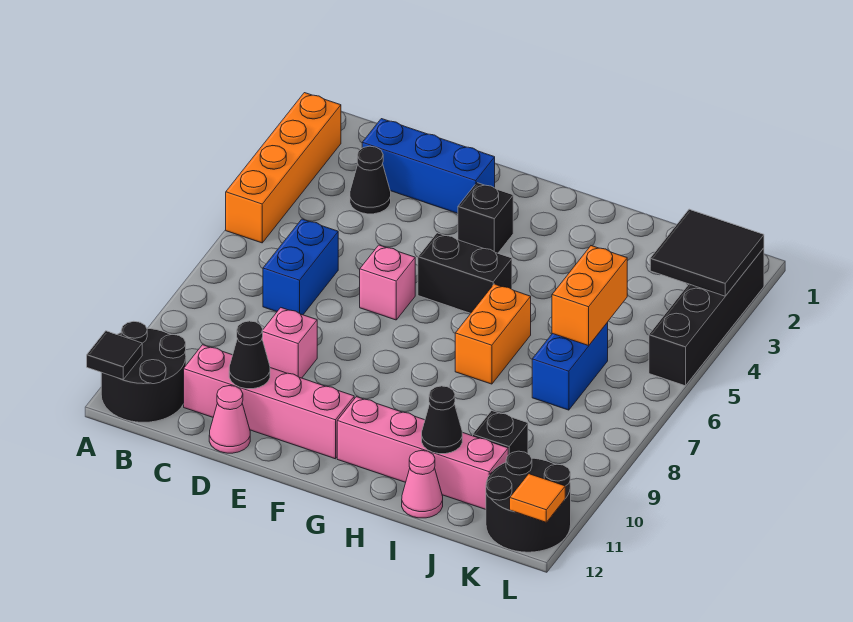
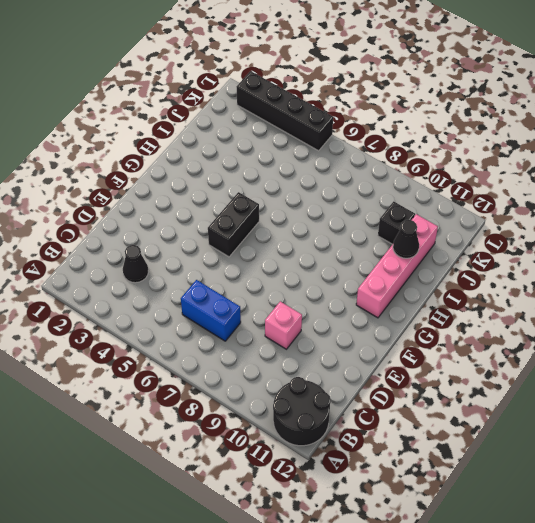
none -> orange brick A2:A5 level 1
none -> blue brick C2:E2 level 1
none -> pink brick C11:F11 level 1

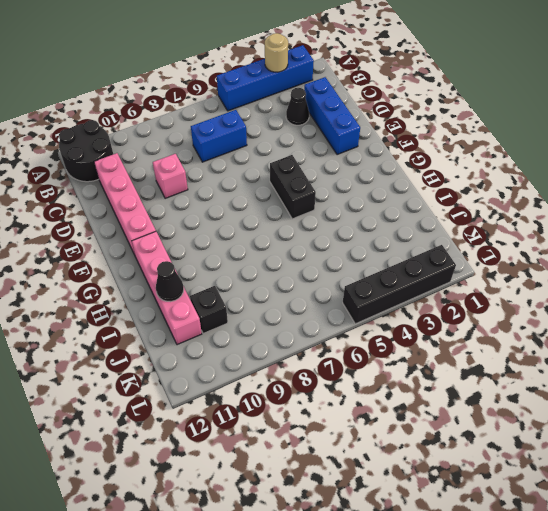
blue brick A2:A5 level 1 -> orange brick A2:A5 level 1
tan round brick A3 level 2 -> none
none -> pink cone D12 level 1
none -> pink brick E6 level 1
none -> black brick F3 level 1

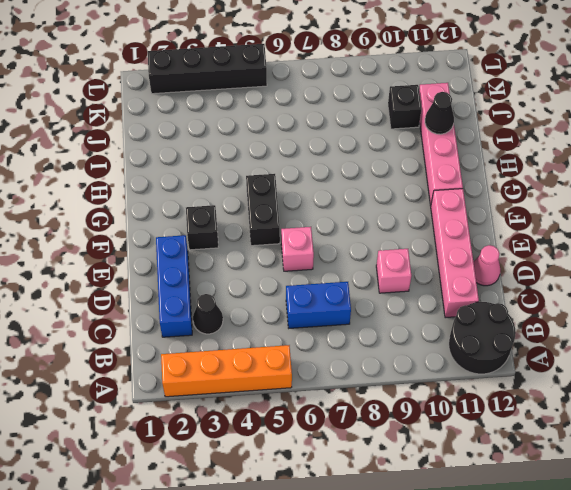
none -> orange brick H6:H7 level 1
none -> pink cone I12 level 1
none -> blue brick J6:J7 level 1

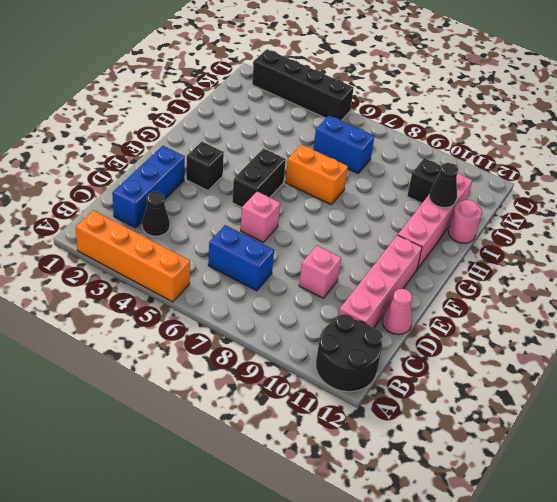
pink round brick I12 level 1 -> pink cone I12 level 1
none -> black round brick K11:L12 level 1
none -> black tile A12 level 2
none -> black cone D11 level 2

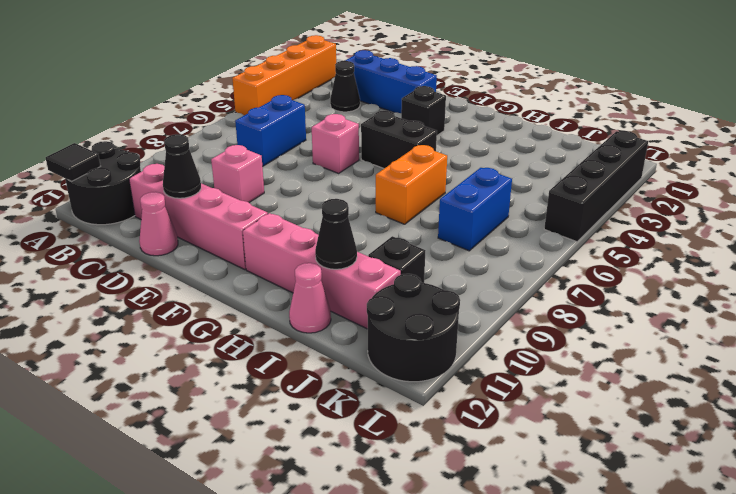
none -> orange brick J5:J6 level 2
none -> black tile K2:L3 level 2
none -> orange tile L12 level 2

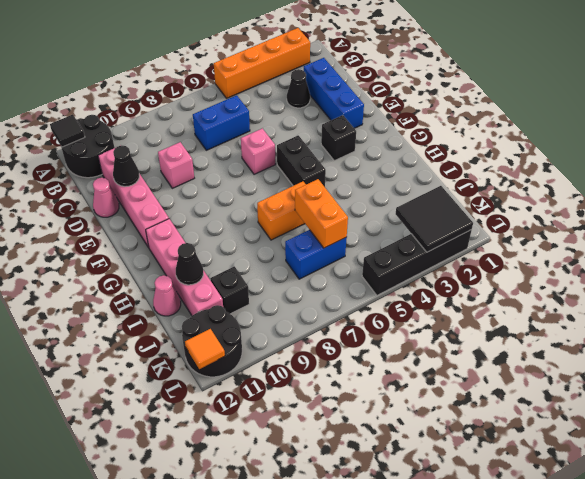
orange brick I6:J6 level 2 -> orange brick J5:J6 level 2

